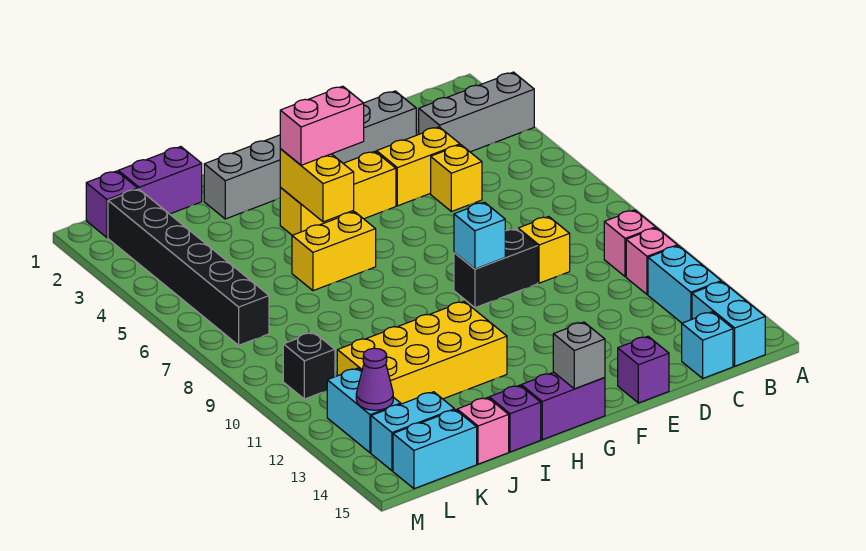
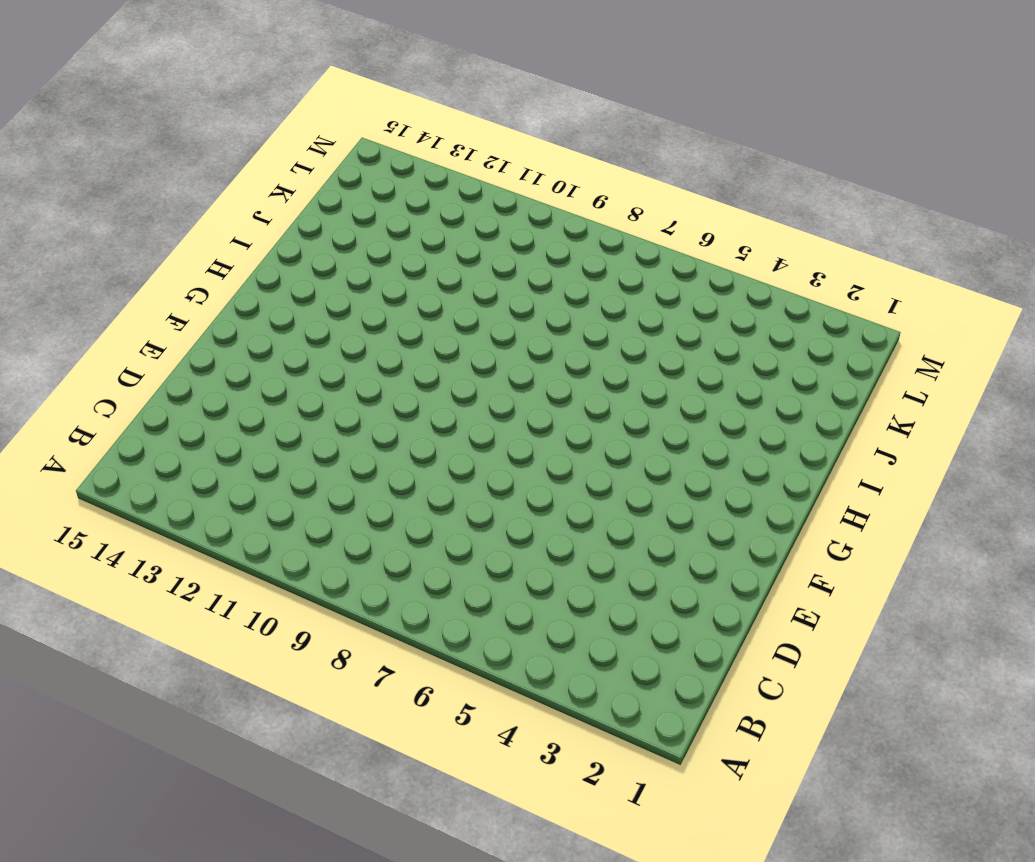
none -> grey brick A3:C3 level 1
none -> pink brick B10 level 1
none -> pink brick B11 level 1
none -> cyan brick B12:B13 level 1

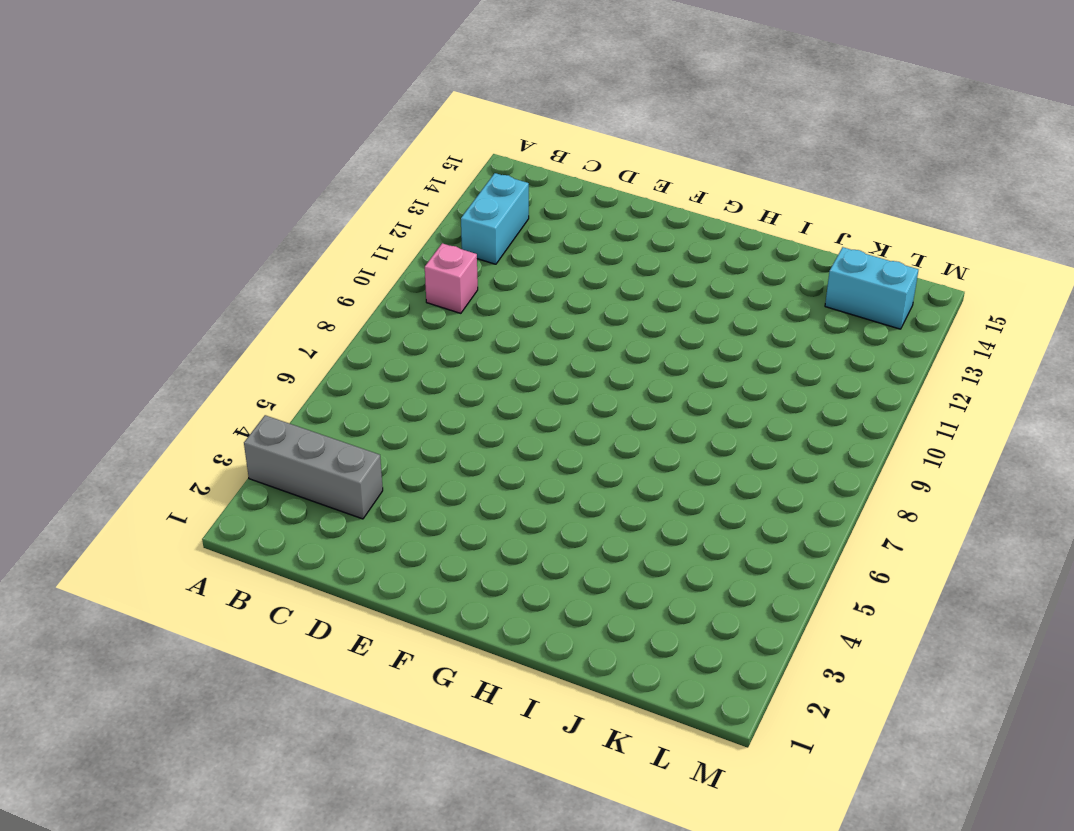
none -> pink brick B11 level 1
none -> cyan brick B14:B15 level 1
none -> cyan brick C15 level 1
none -> grey brick D2:I2 level 1

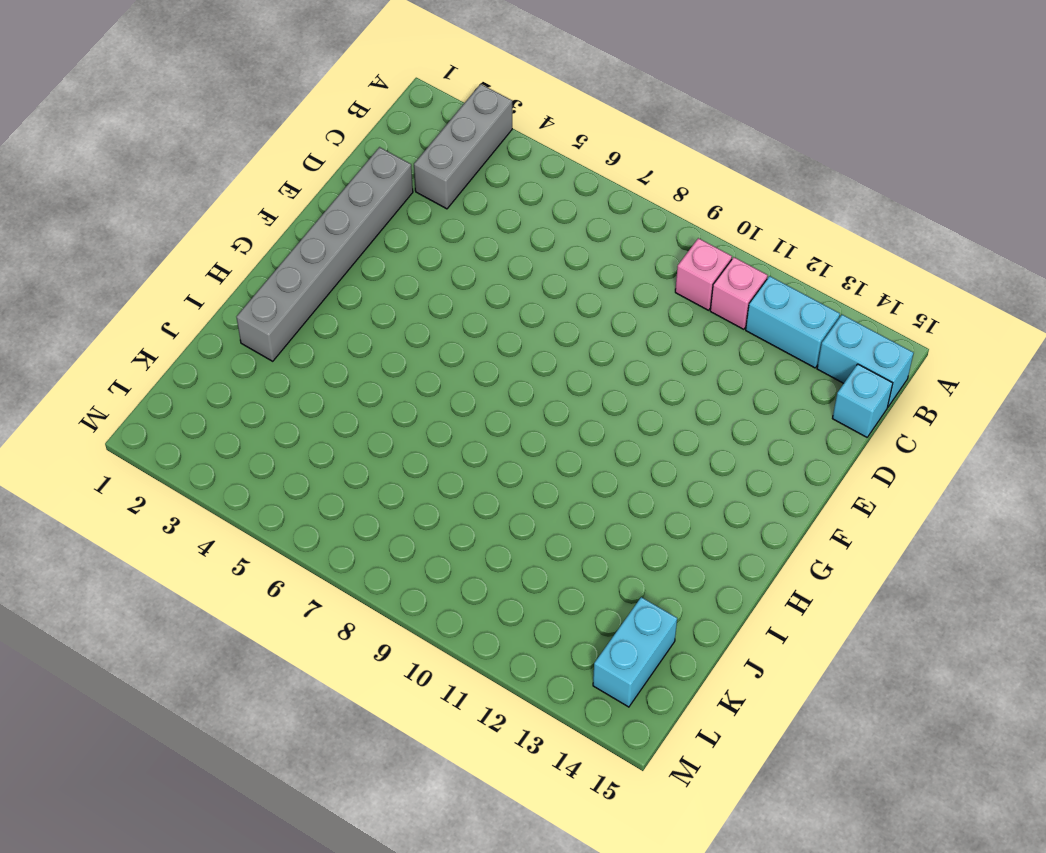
none -> yellow brick D4:E4 level 1
none -> yellow brick D5 level 1
none -> yellow brick D9 level 1
none -> black brick E9:F9 level 1

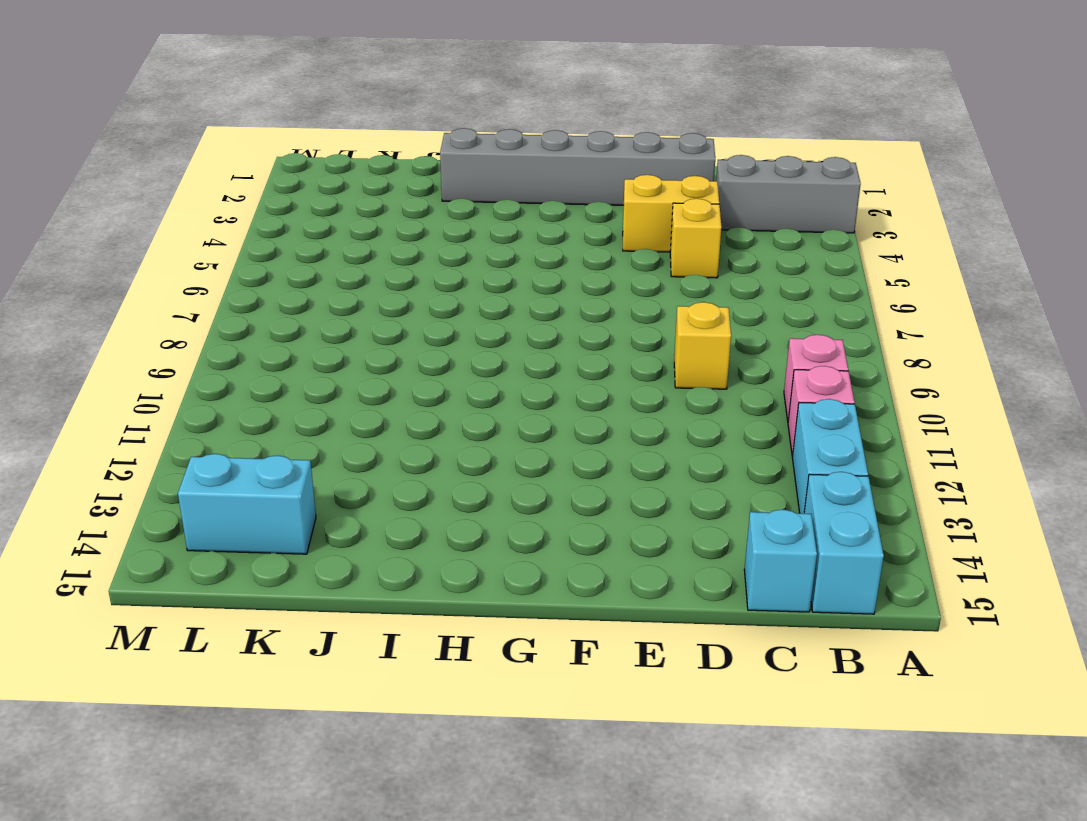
none -> black brick E9:F9 level 1
none -> purple brick E15 level 1
none -> yellow brick F4:H4 level 1
none -> purple brick G15:H15 level 1

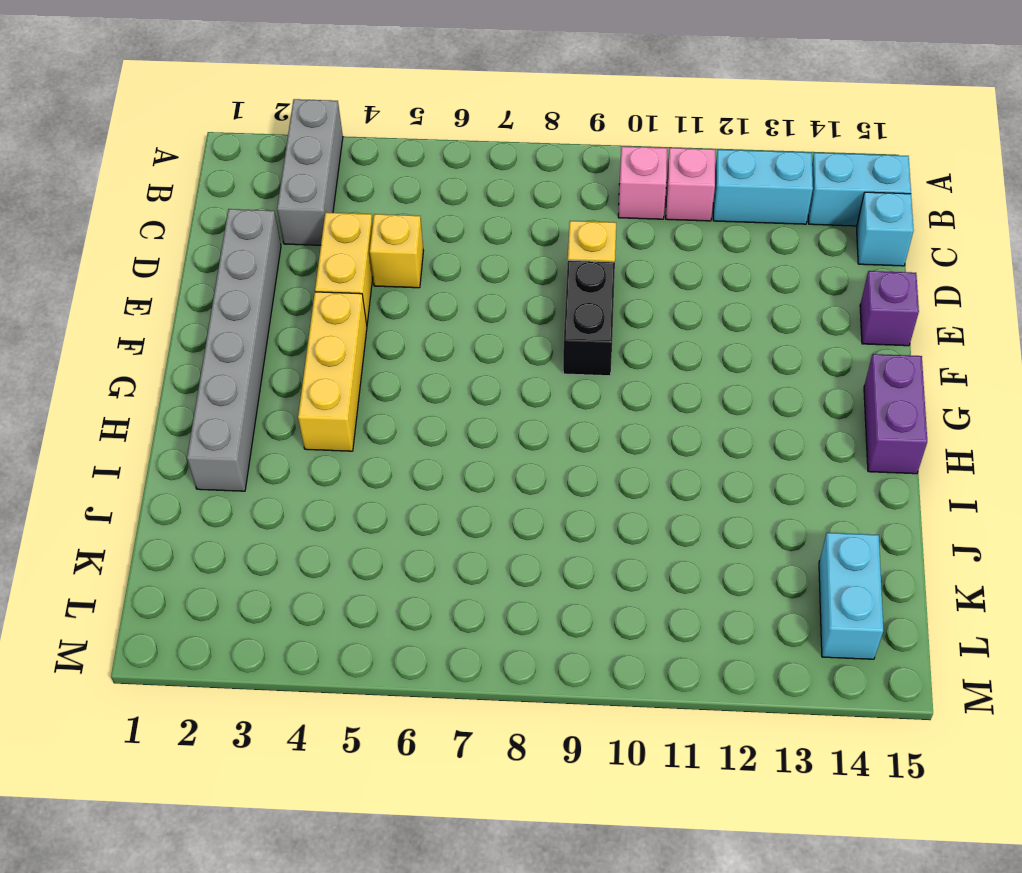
none -> yellow brick H6:I6 level 1
none -> yellow brick H11:K12 level 1
none -> purple brick I15 level 1
none -> purple brick J1:K1 level 1

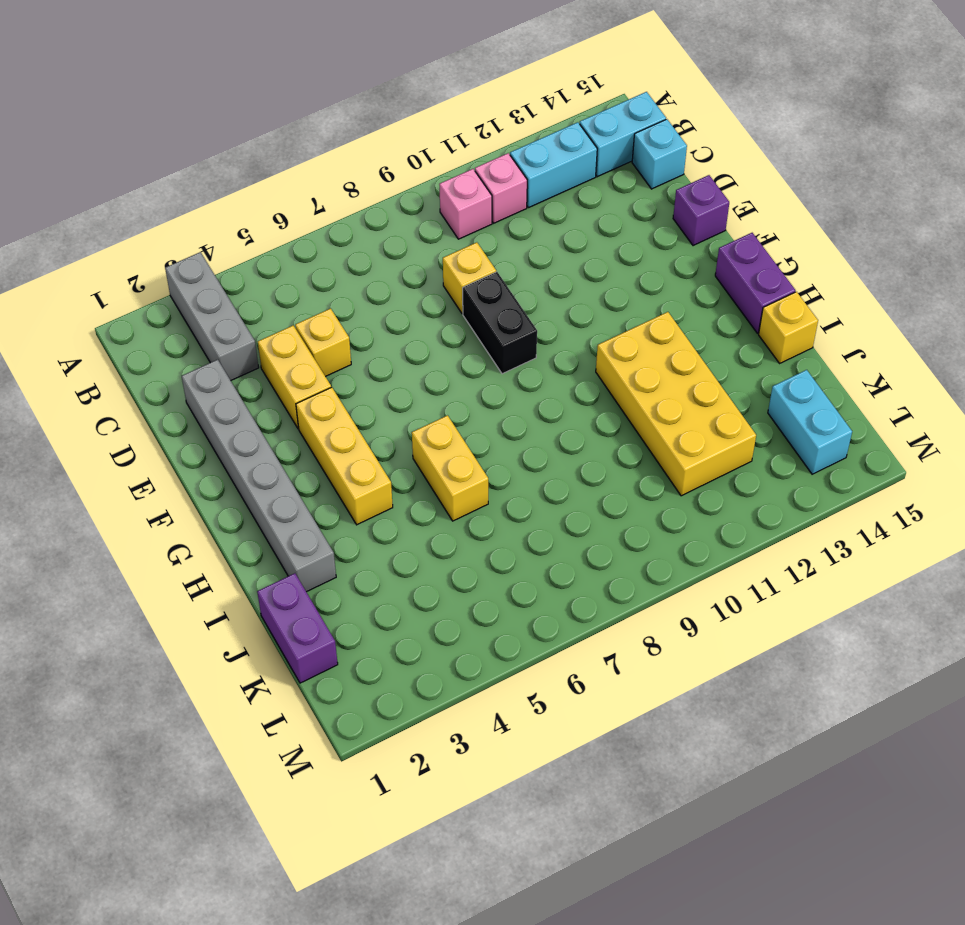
yellow brick I15 level 1 -> purple brick I15 level 1
none -> pink brick J15 level 1
none -> cyan brick K15:L15 level 1
none -> purple brick L1 level 1
none -> black brick L2:L7 level 1

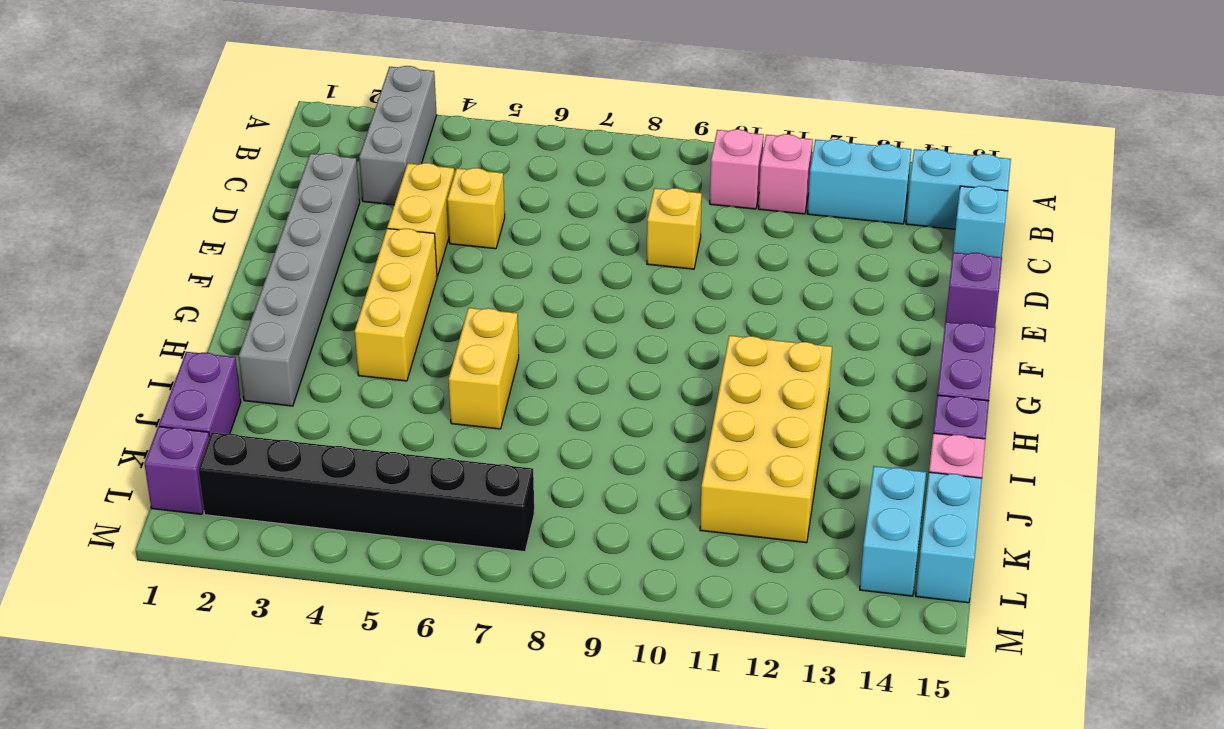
none -> black brick E9:F9 level 1
none -> black brick L10 level 1
none -> cyan brick L12:L13 level 1
none -> cyan brick F9 level 2

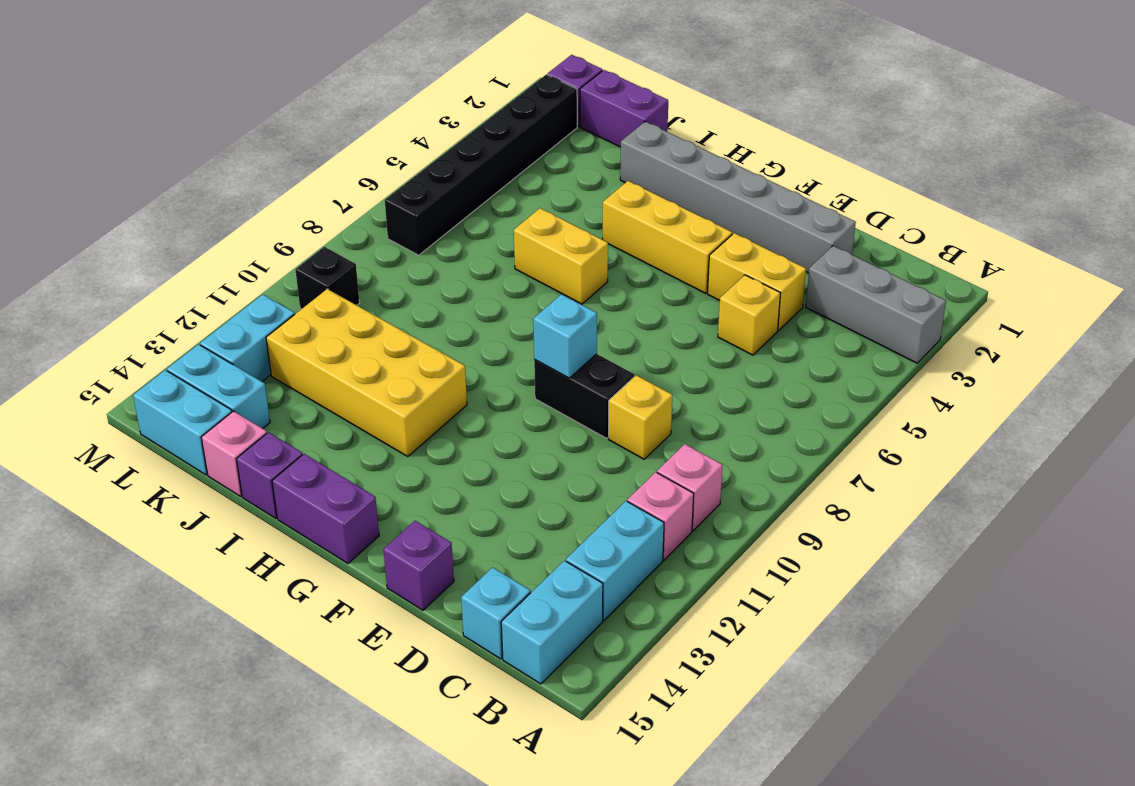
none -> grey brick G15 level 2
none -> yellow brick H4:H5 level 2
none -> purple cone L13 level 2
none -> pink brick G4:H4 level 3

